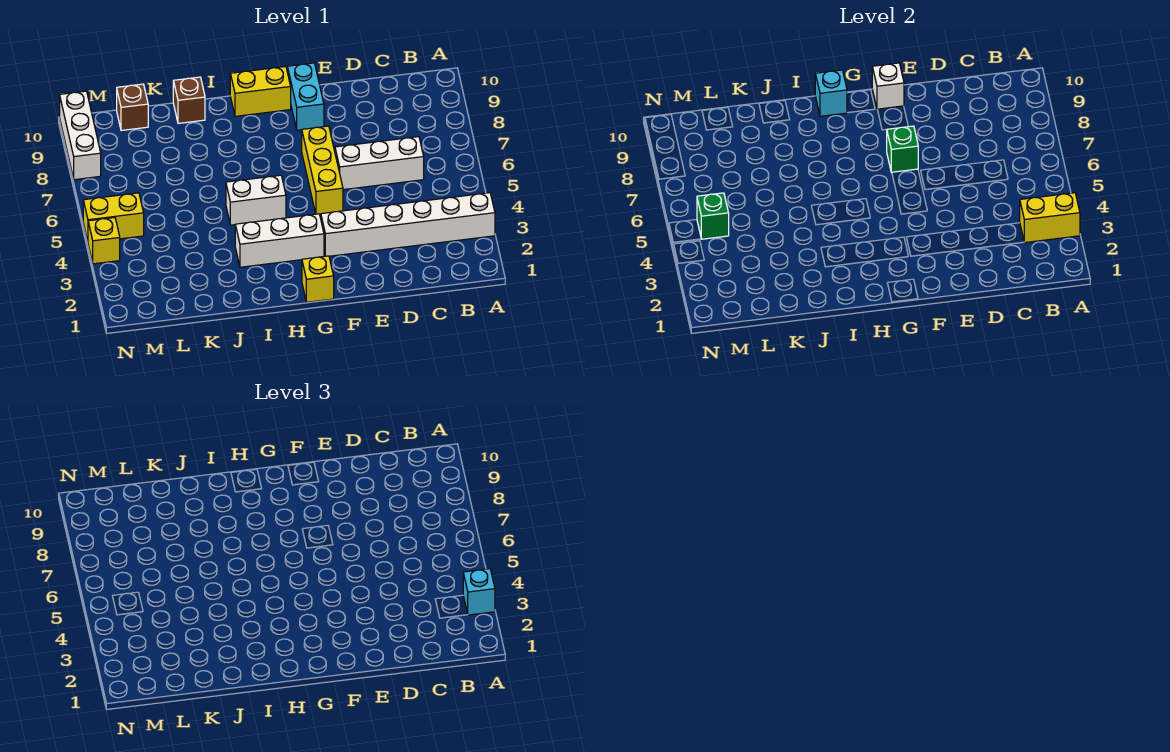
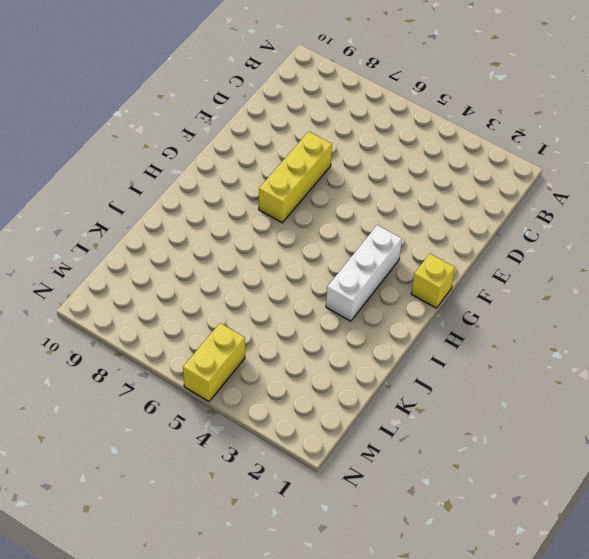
yellow brick E7:G7 level 1 -> yellow brick F5:F7 level 1
none -> white brick A3:F3 level 1
none -> white brick C6:E6 level 1
none -> cyan brick F9:F10 level 1

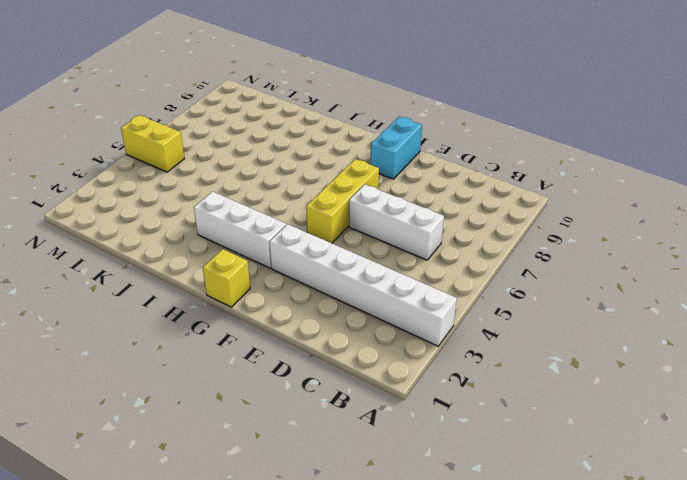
none -> yellow brick G10:H10 level 1
none -> white brick H5:I5 level 1
none -> brown brick J10 level 1

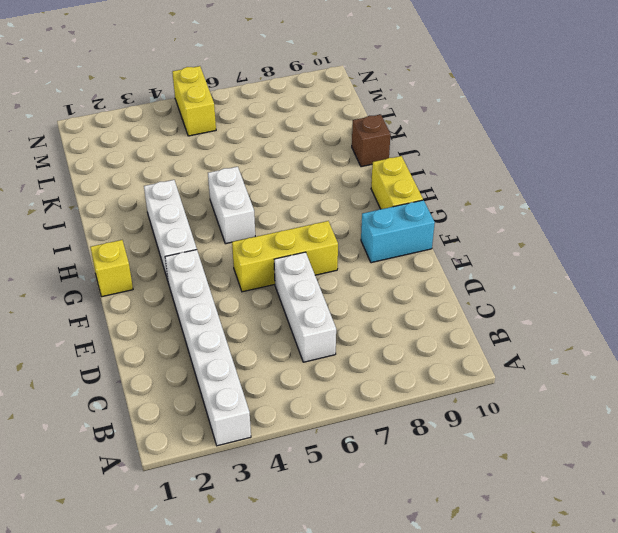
none -> brown brick L10 level 1
none -> yellow brick N4 level 1
none -> white brick N8:N10 level 1

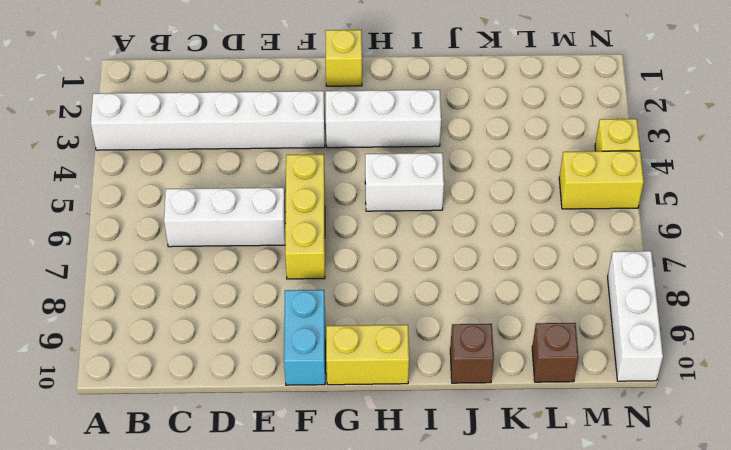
none -> yellow brick A3:B3 level 2
none -> green brick F7 level 2
none -> white brick F10 level 2

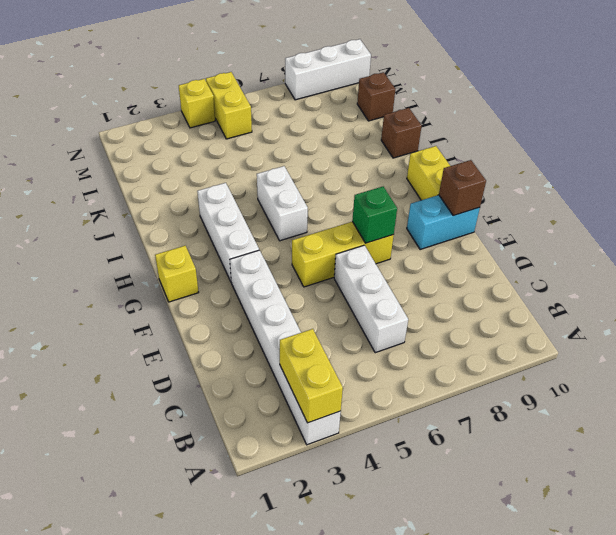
brown brick F10 level 2 -> white brick F10 level 2
none -> cyan brick H10 level 2
none -> green brick M5 level 2
none -> cyan brick A3 level 3

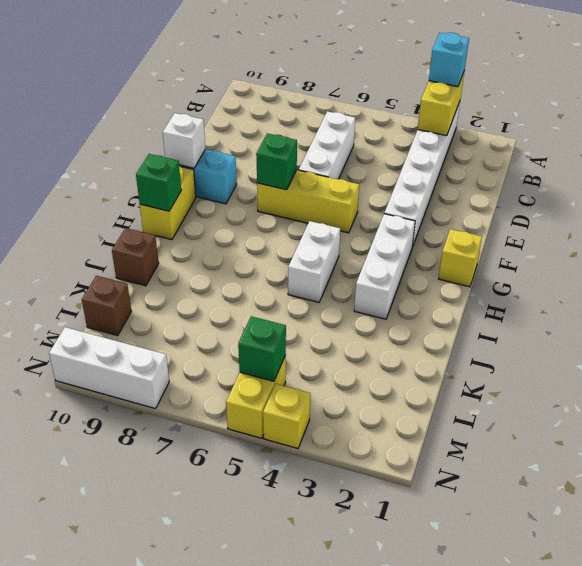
green brick H10 level 2 -> cyan brick H10 level 2

